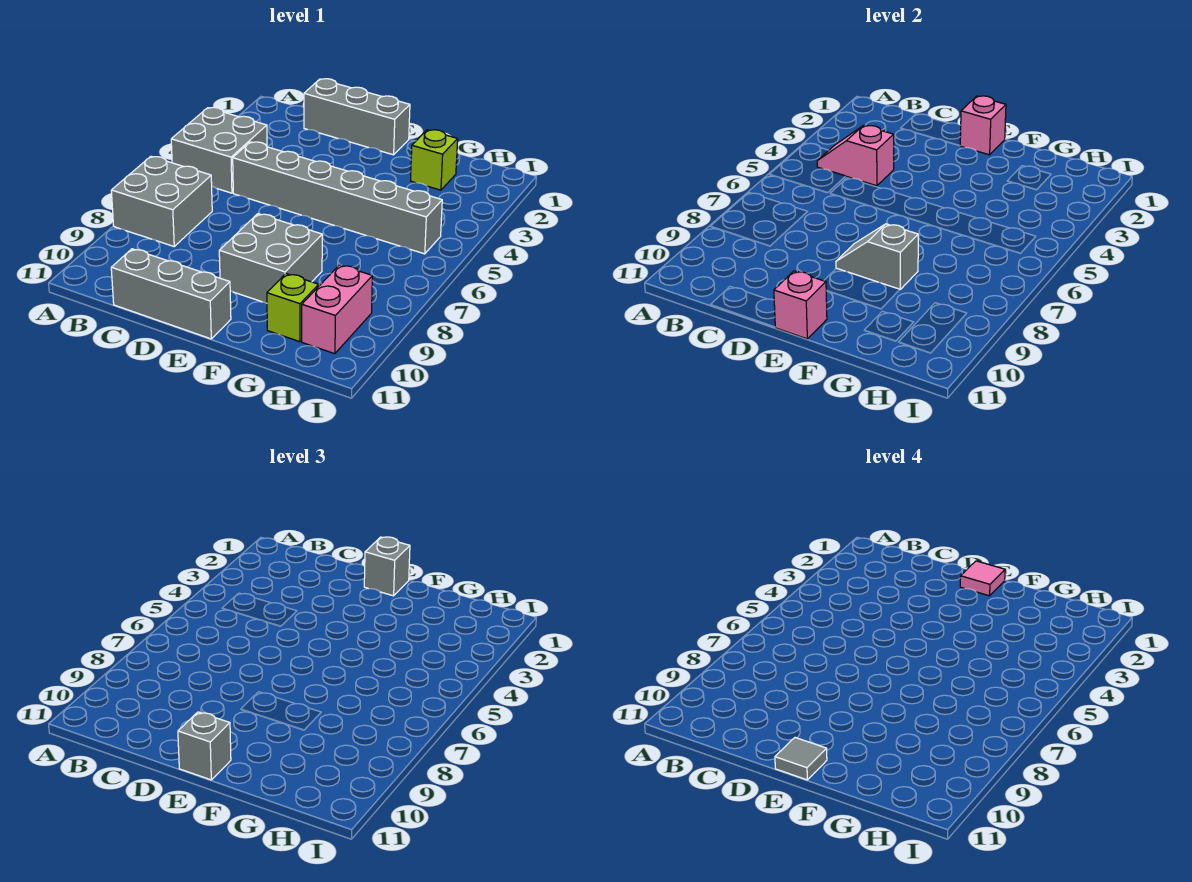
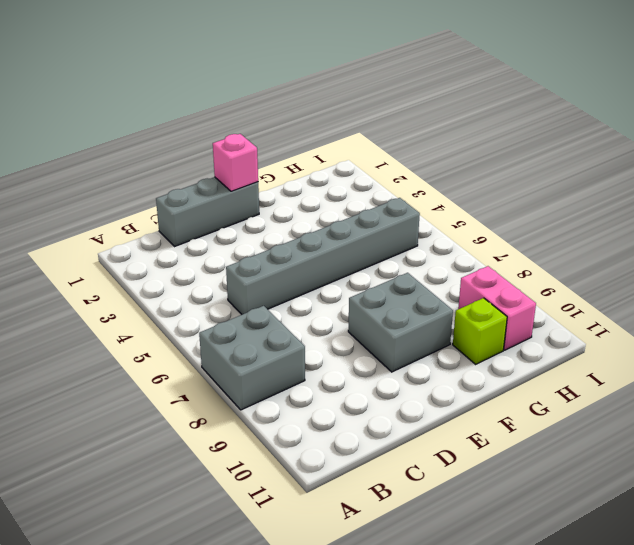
none -> grey brick A4:B5 level 1
none -> grey brick C11:E11 level 1
none -> lime brick G2 level 1

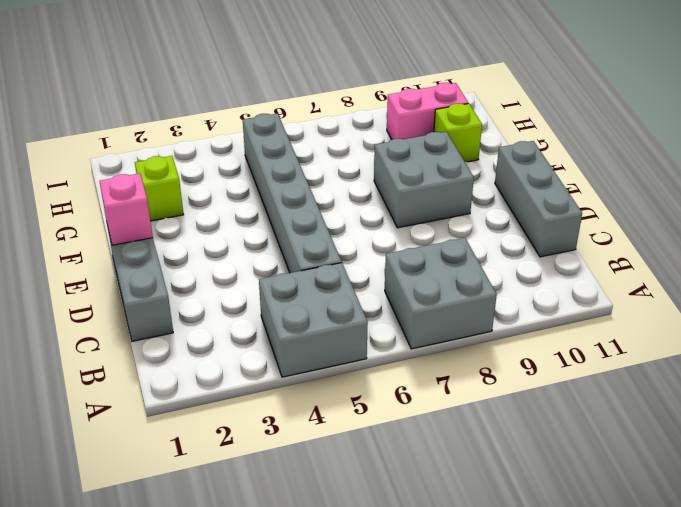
none -> pink slope B4:C4 level 2 top C
none -> grey slope E8:F8 level 2 top F
none -> pink brick E11 level 2

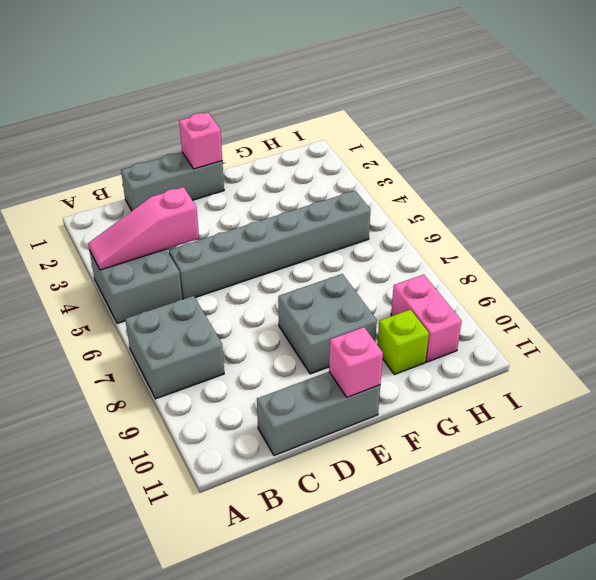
pink slope A4:C4 level 2 top C -> pink slope B4:C4 level 2 top C
none -> lime brick G2 level 1
none -> grey slope E8:F8 level 2 top F
none -> grey brick E1 level 3

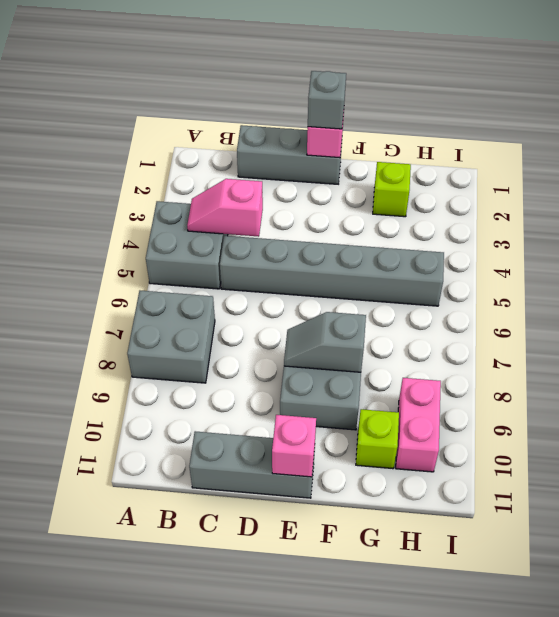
none -> grey brick E11 level 3
none -> pink tile E1 level 4
none -> grey tile E11 level 4

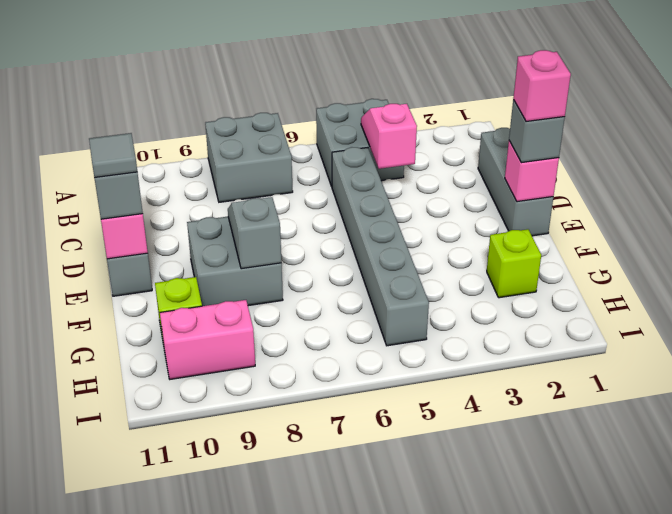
pink brick E1 level 4 -> pink tile E1 level 4

